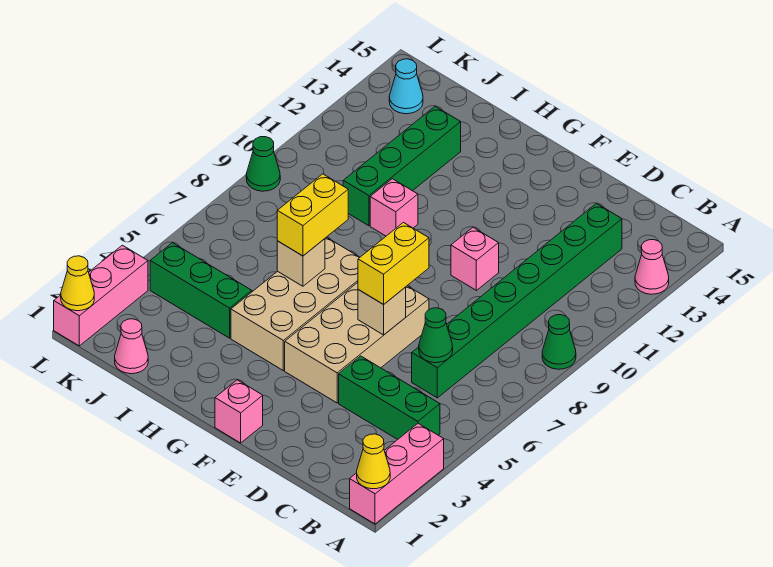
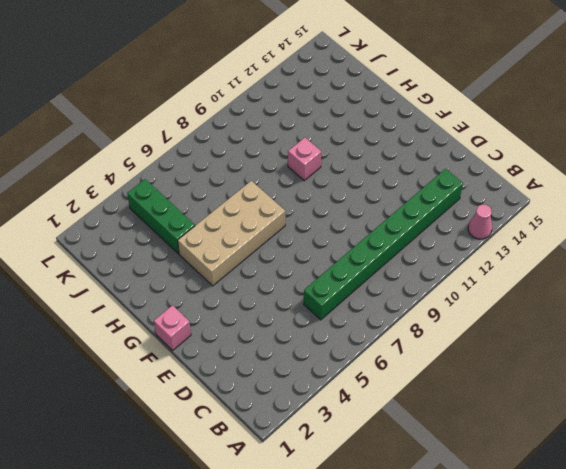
none -> pink brick A1:A3 level 1
none -> green cone A9 level 1
none -> green brick B4:D4 level 1

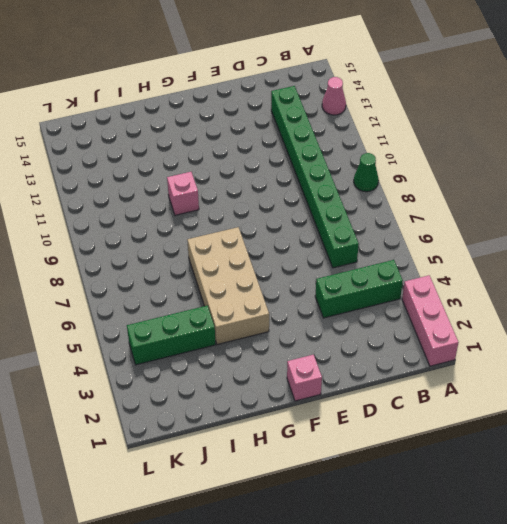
none -> tan brick E4:F7 level 1
none -> pink brick E10 level 1
none -> green brick I10:I13 level 1

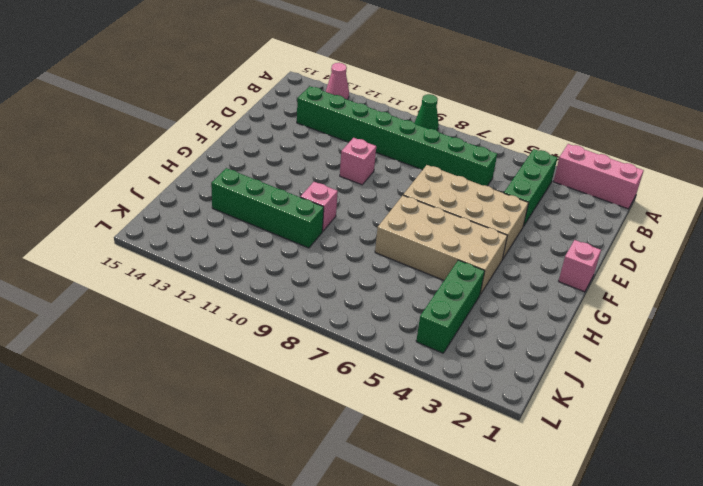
none -> pink cone J1 level 1
none -> cyan cone K14 level 1
none -> pink brick L1:L3 level 1

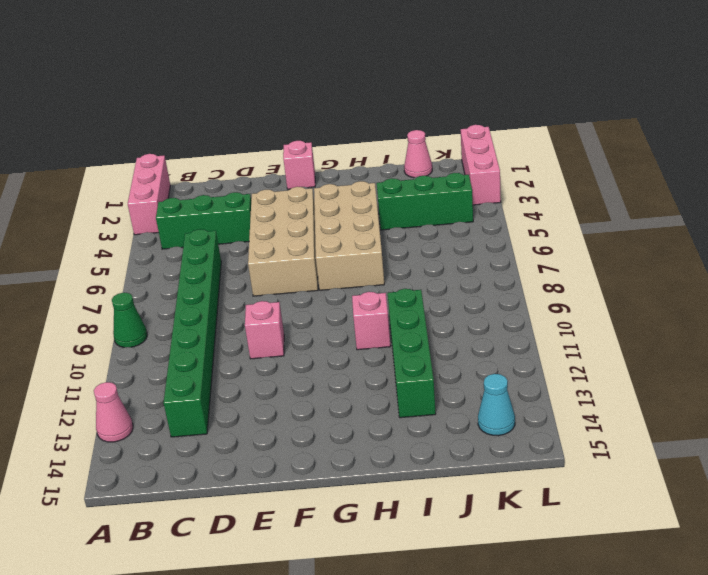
none -> green cone L9 level 1
none -> yellow cone A1 level 2
none -> green cone C6 level 2

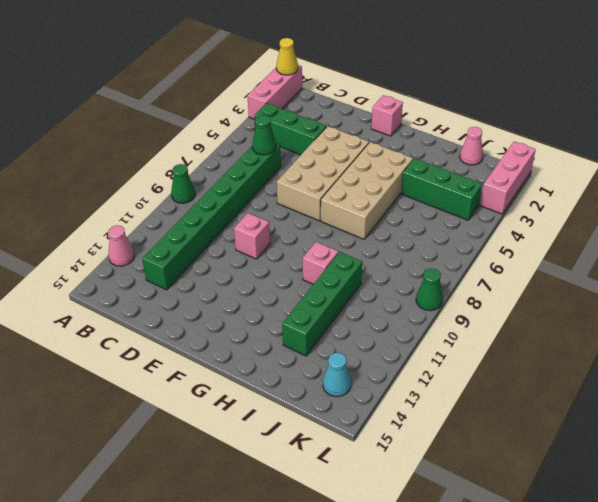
none -> tan brick E6 level 2
none -> tan brick H6 level 2
none -> yellow cone L1 level 2

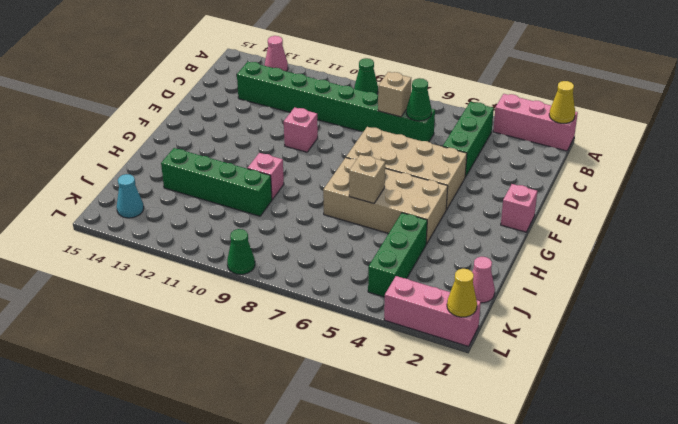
tan brick C7 level 2 -> tan brick E6 level 2
none -> yellow brick E6:E7 level 3
none -> yellow brick H6:H7 level 3

